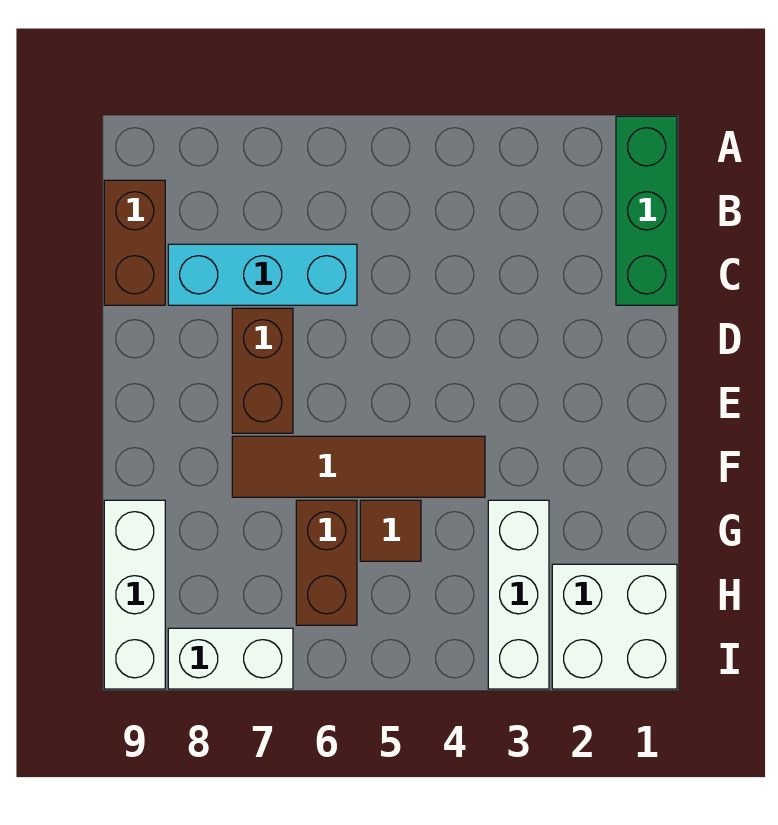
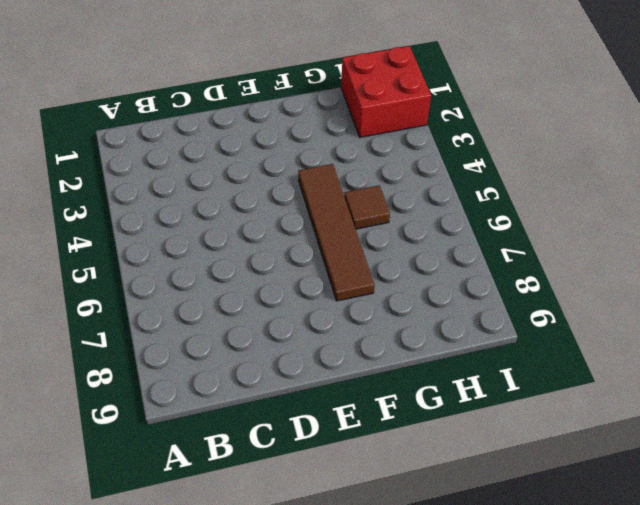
red brick H1:I2 level 1 -> white brick H1:I2 level 1
none -> green brick A1:C1 level 1
none -> brown brick B9:C9 level 1

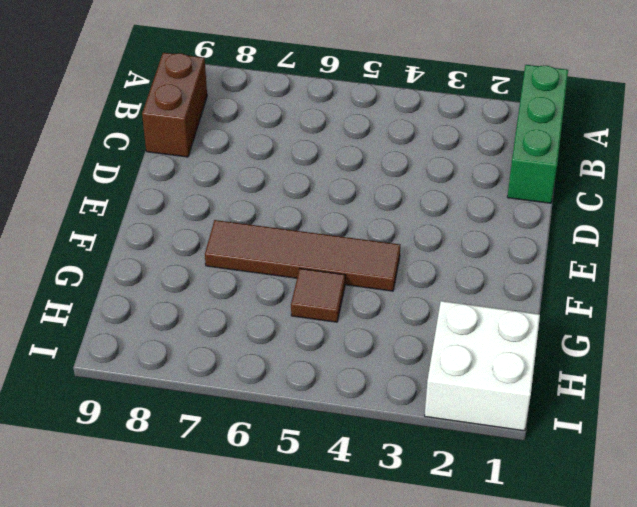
none -> cyan brick C6:C8 level 1
none -> brown brick D7:E7 level 1

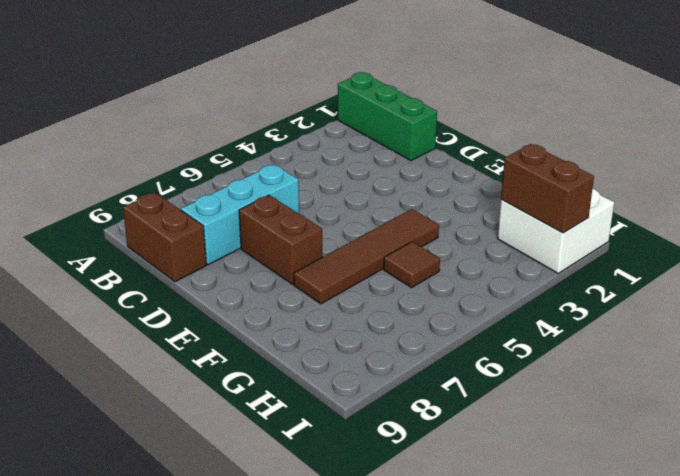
brown brick H2:I2 level 2 -> brown brick G6:H6 level 1
none -> white brick G3:I3 level 1
none -> white brick G9:I9 level 1

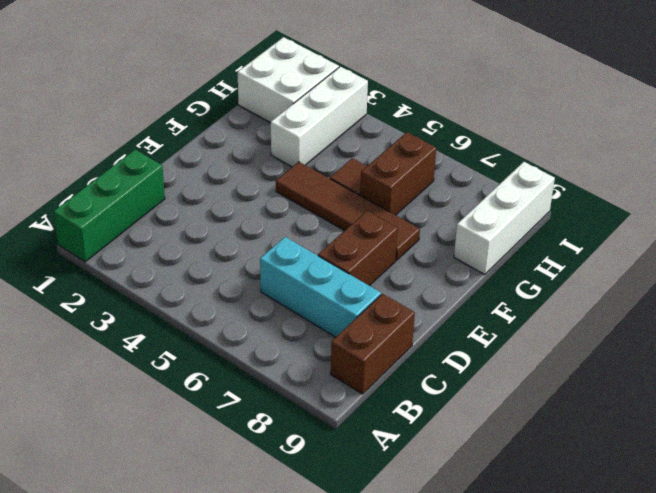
none -> white brick I7:I8 level 1

